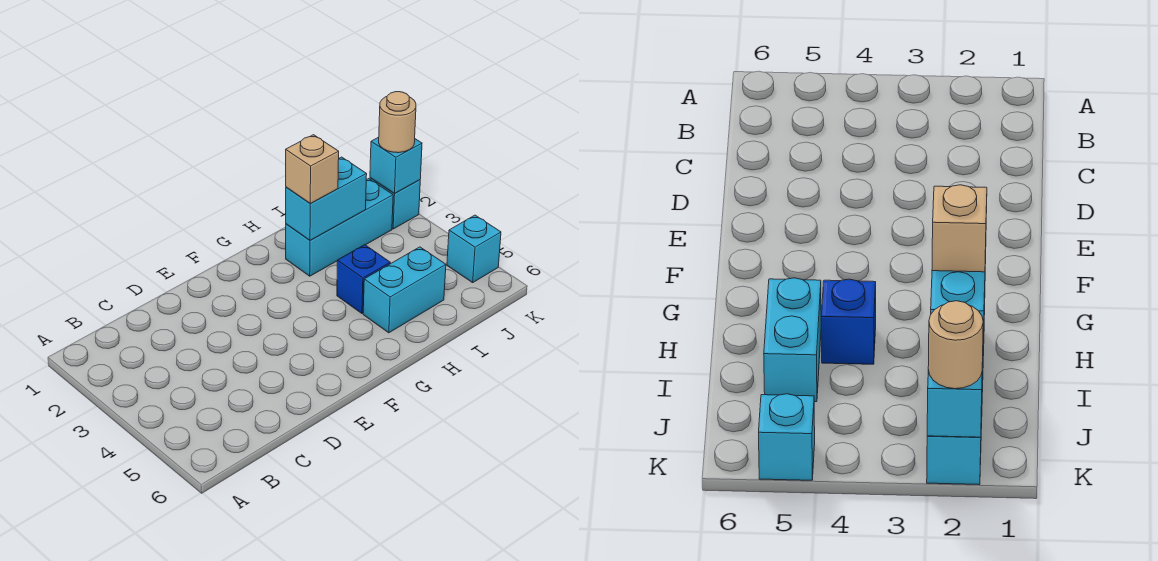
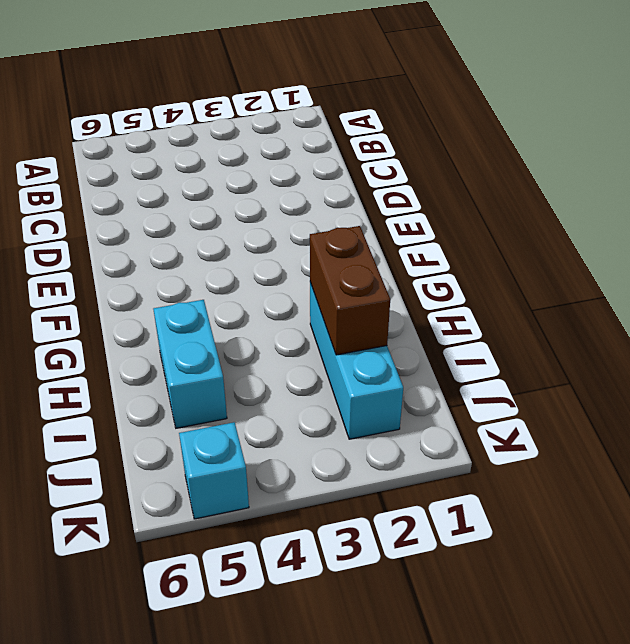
brown brick H2:I2 level 2 -> cyan brick H2:I2 level 2
none -> blue brick H4 level 1
none -> cyan brick K2 level 1

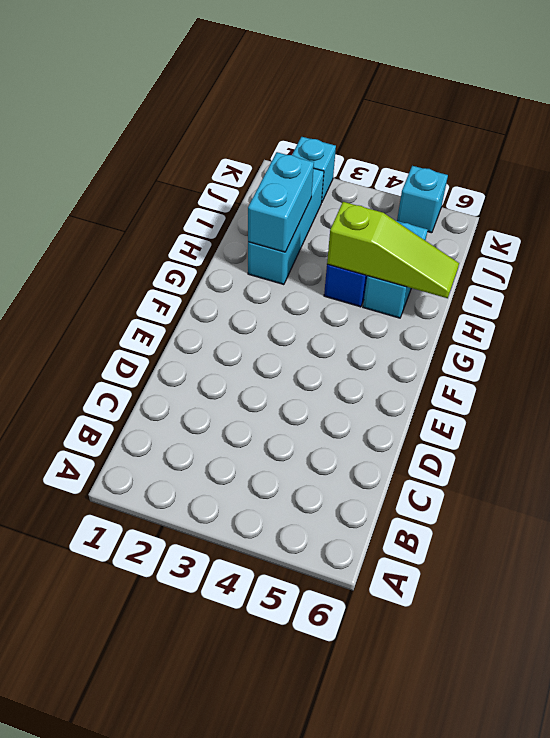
lime slope H4:H6 level 2 top 4 -> none
none -> cyan brick K2 level 2
none -> tan brick H2 level 3

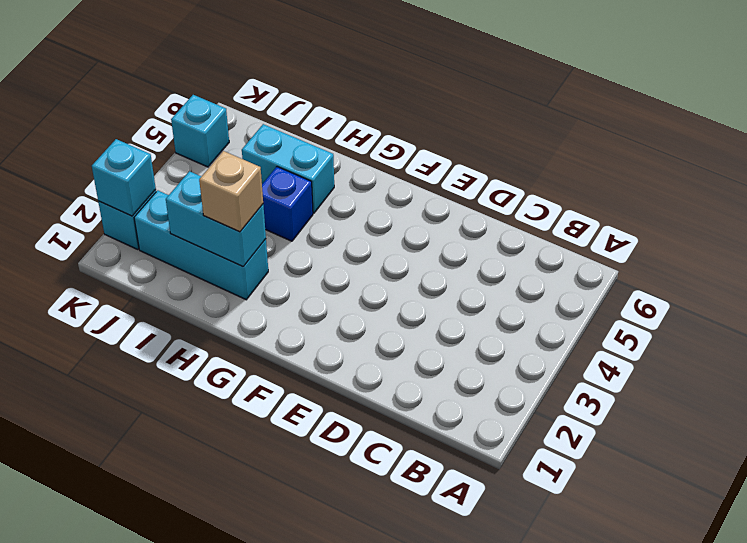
none -> tan round brick K2 level 3

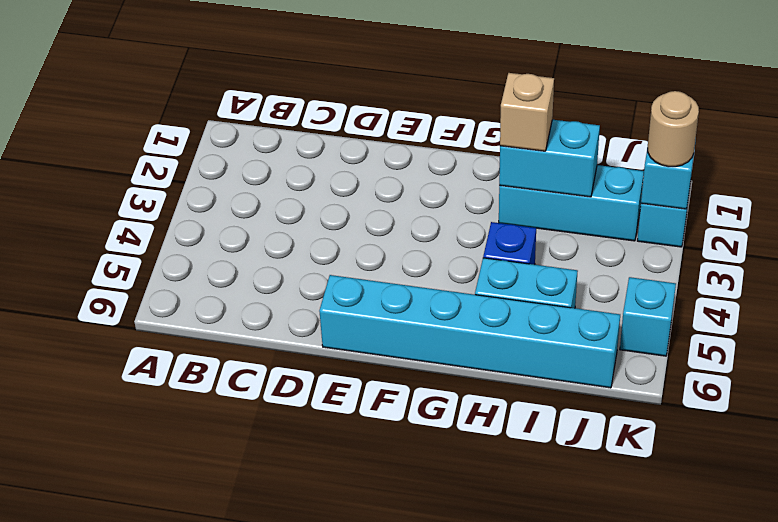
cyan brick E6:J6 level 1 -> none

